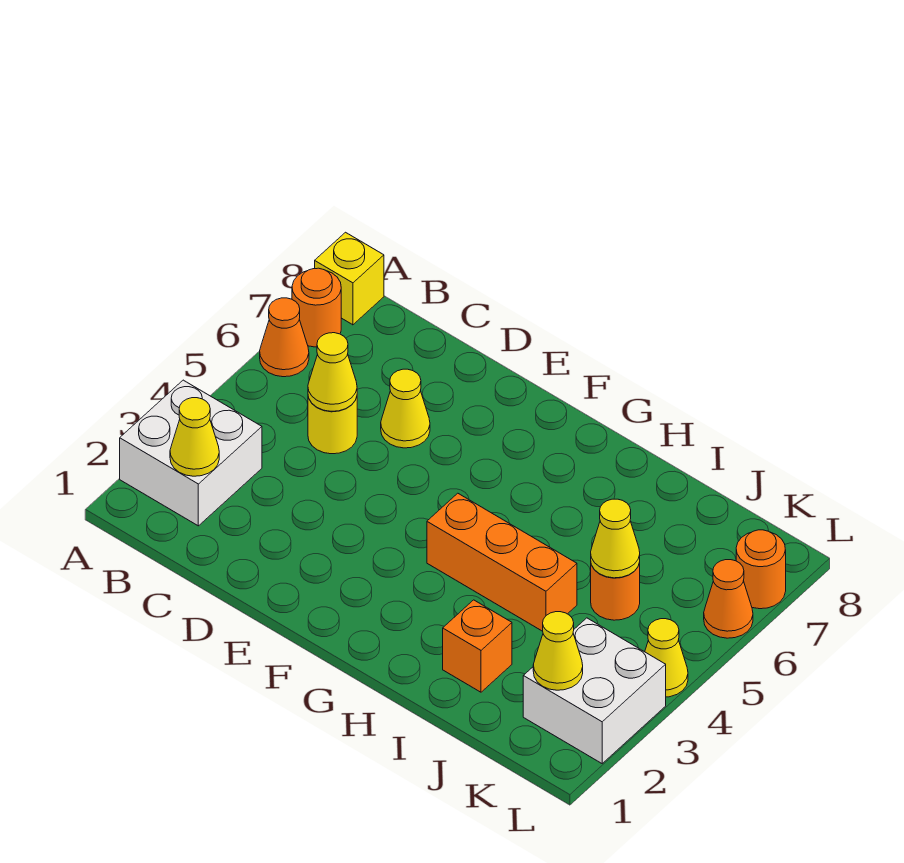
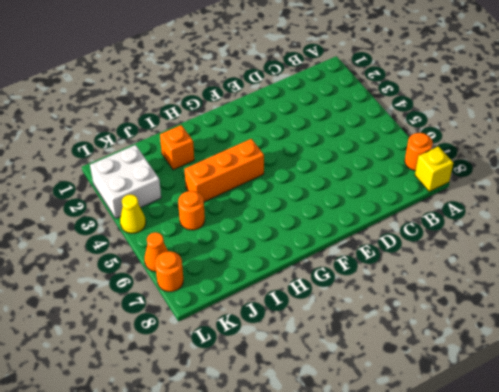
none -> white brick A2:B3 level 1
none -> orange cone A6 level 1
none -> yellow round brick C5 level 1

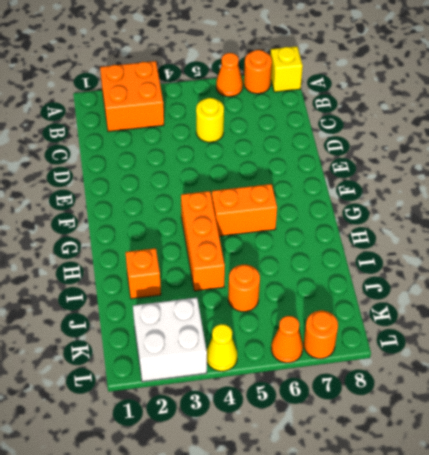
orange brick A2:B3 level 1 -> white brick A2:B3 level 1
orange brick G5:G6 level 1 -> none
none -> yellow cone D6 level 1
none -> yellow cone B2 level 2
none -> yellow cone C5 level 2

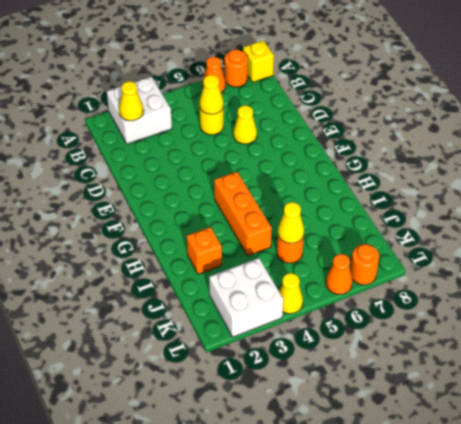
none -> yellow cone K2 level 2

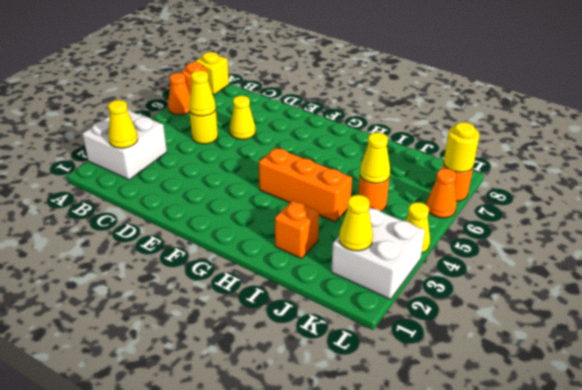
yellow round brick L7 level 2 -> none

